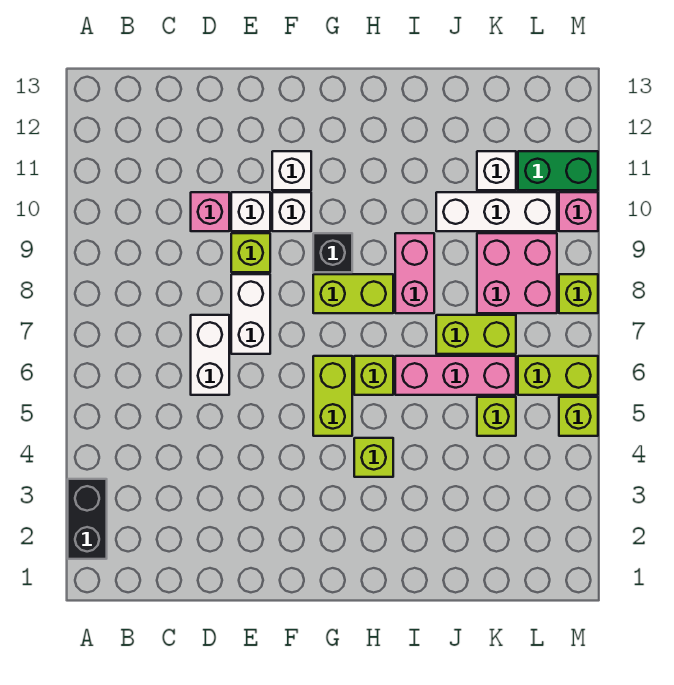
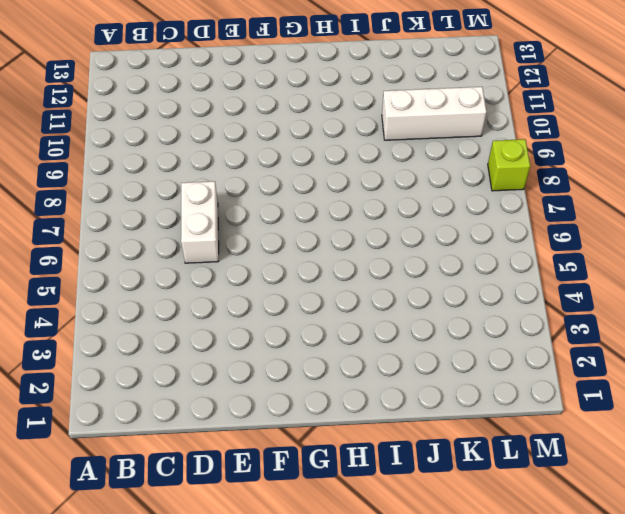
none -> black brick A2:A3 level 1
none -> pink brick D10 level 1
none -> white brick E7:E8 level 1

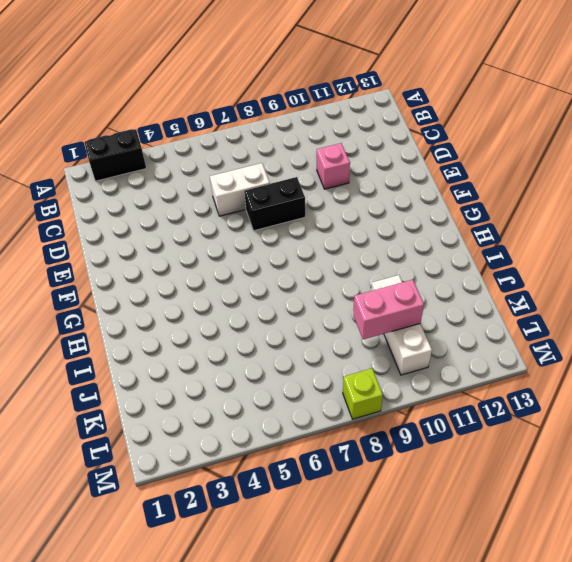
black brick E7:E8 level 1 -> white brick E7:E8 level 1
pink brick K9:K10 level 2 -> pink brick I8:I9 level 1
none -> lime brick E9 level 1
none -> white brick E10 level 1
none -> white brick F10 level 1

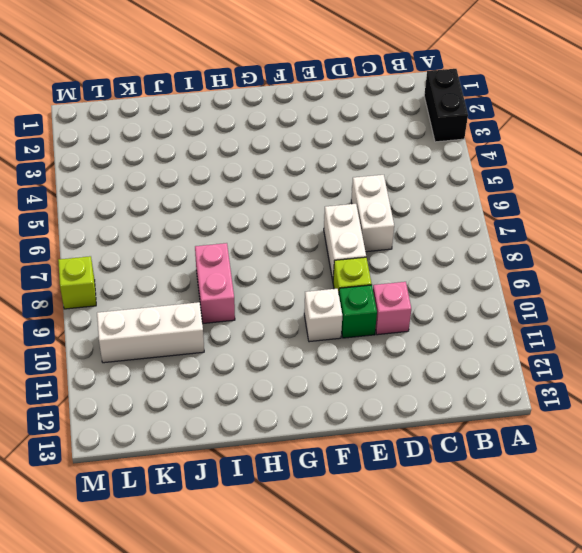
green brick E10 level 1 -> white brick E10 level 1
none -> white brick F11 level 1
none -> lime brick G5:G6 level 1
none -> lime brick G8:H8 level 1

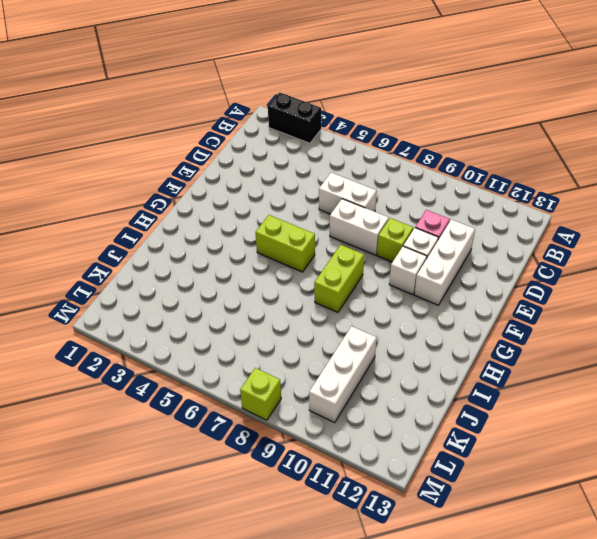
white brick D11:F11 level 1 -> white brick F11 level 1
none -> black brick G9 level 1
none -> lime brick H4 level 1
none -> lime brick H6 level 1

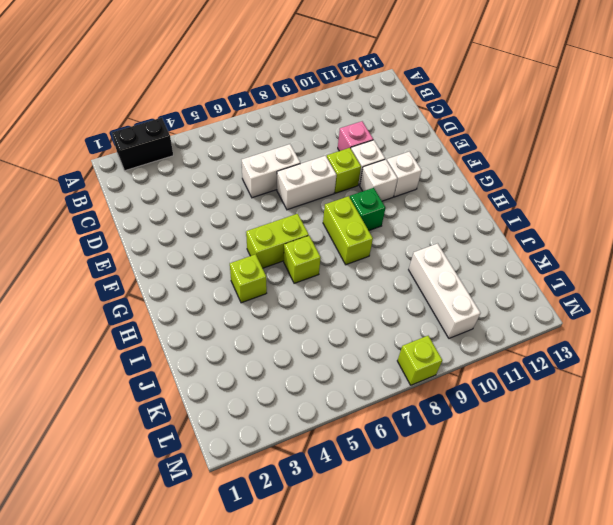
green brick G9 level 1 -> black brick G9 level 1
none -> pink brick I6:K6 level 1
none -> pink brick I8:I9 level 1
none -> lime brick J7:K7 level 1

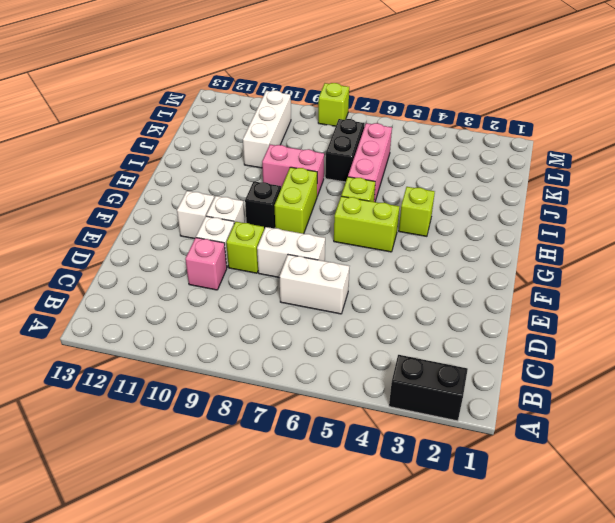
black brick J7:K7 level 1 -> lime brick J7:K7 level 1
none -> lime brick K5 level 1
none -> pink brick K8:L9 level 1
none -> white brick K11 level 1

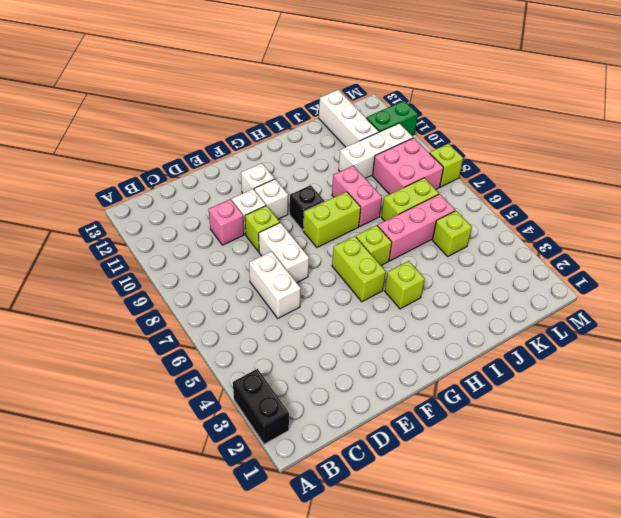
white brick K11:K13 level 1 -> white brick K11 level 1
none -> lime brick L6:M6 level 1
none -> lime brick M5 level 1
none -> pink brick M10 level 1

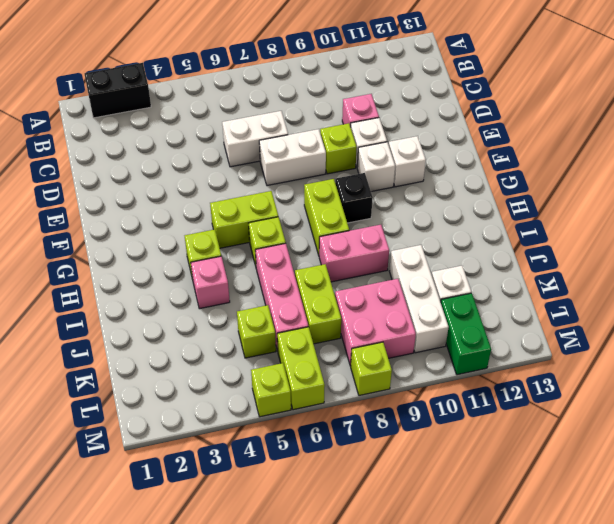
pink brick I4 level 1 -> pink brick M10 level 1

